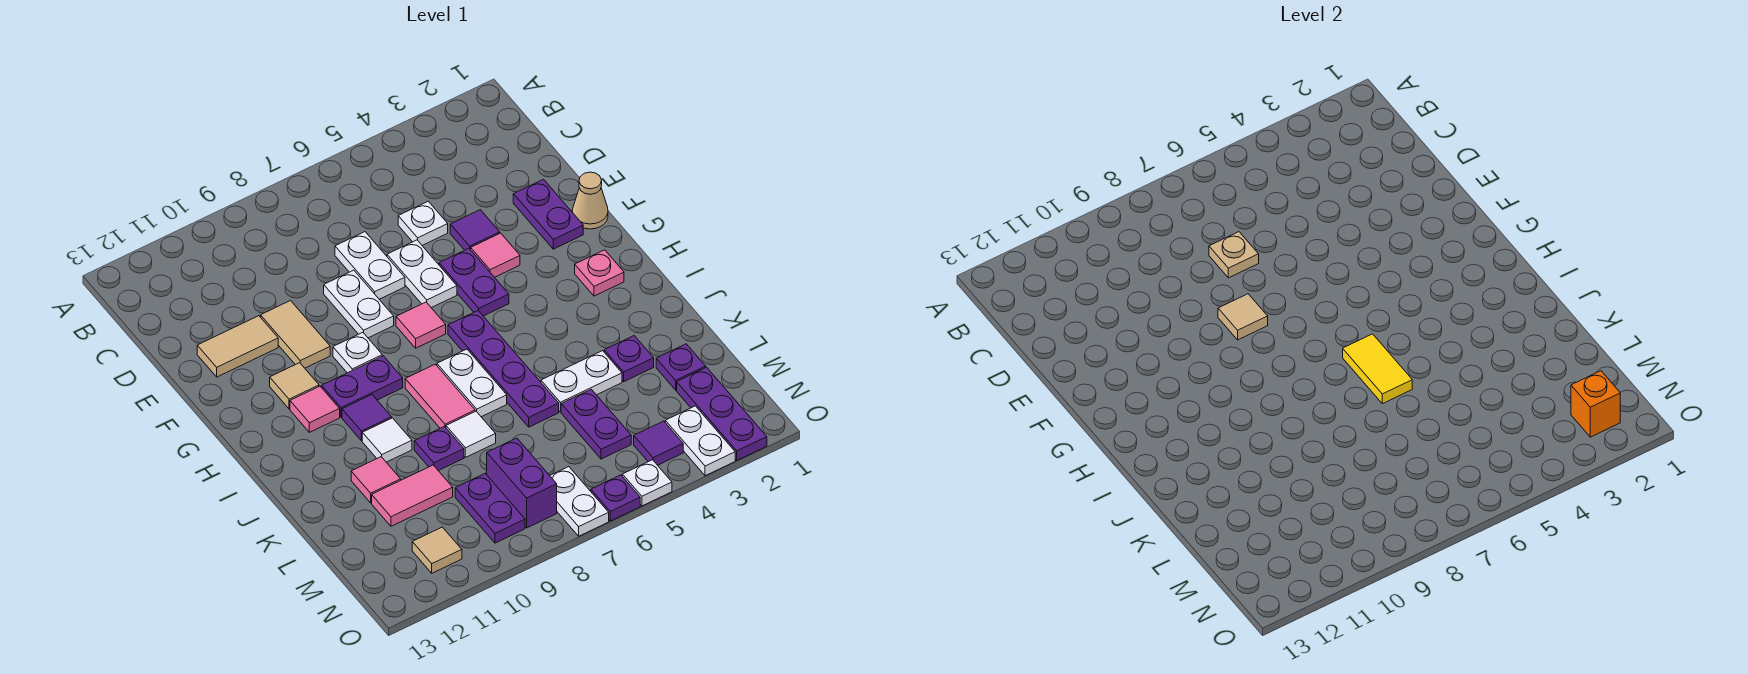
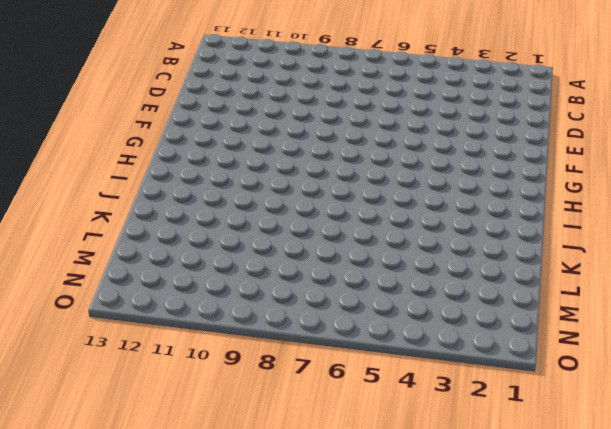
none -> white plate D5 level 1
none -> white plate D7:E7 level 1
none -> purple plate E2:F2 level 1
none -> purple tile E4 level 1

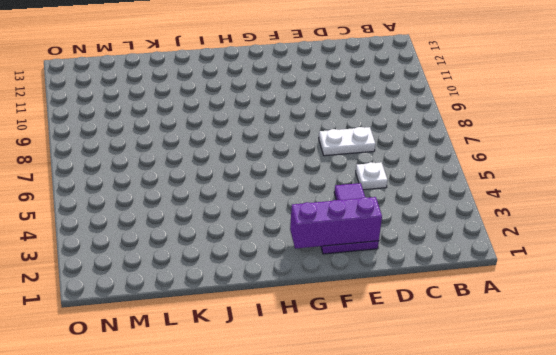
purple brick E2:G2 level 2 -> none
none -> white plate E6:F6 level 1
none -> white plate E8:F8 level 1
none -> tan tile E10:F10 level 1
none -> tan tile E11:E12 level 1

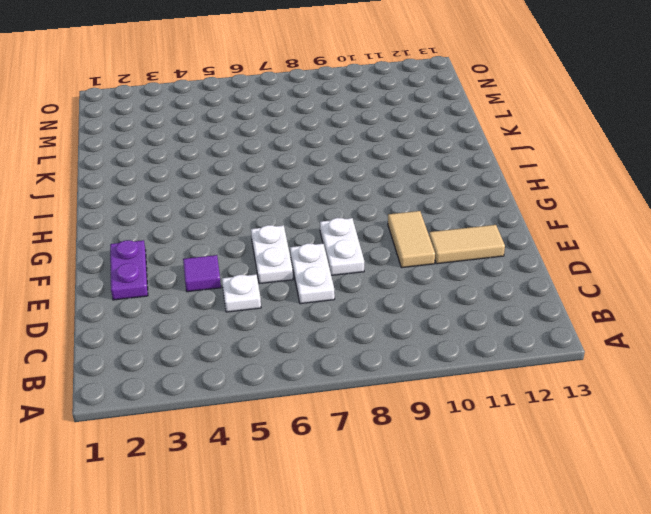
none -> tan cone F1 level 1
none -> pink tile F4 level 1
none -> purple plate F5:G5 level 1
none -> pink tile G7 level 1

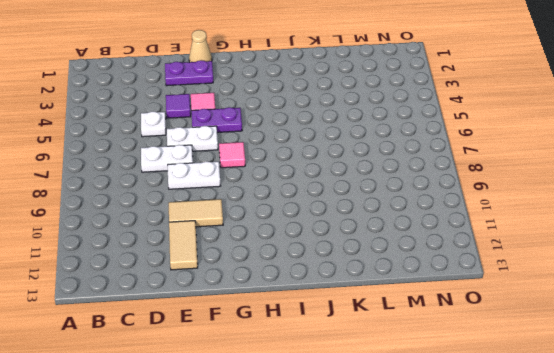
none -> white plate G9 level 1
none -> tan tile G11 level 1
none -> pink plate H2 level 1
none -> purple plate H6:K6 level 1

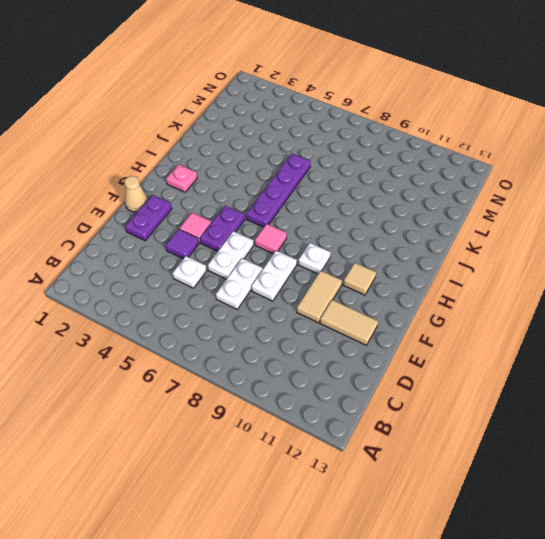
none -> purple plate H9:H10 level 1
none -> pink tile H11 level 1
none -> white plate I7:J7 level 1
none -> pink tile I8:J8 level 1

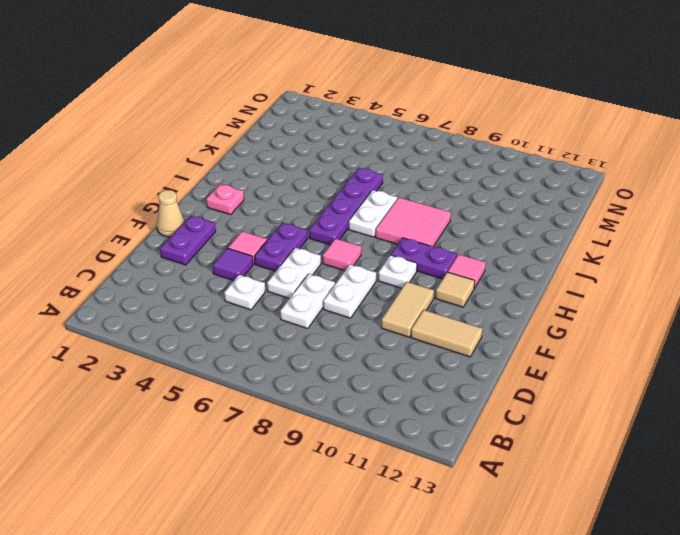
pink tile I8:J9 level 1 -> pink tile I8:J8 level 1
none -> purple tile I10 level 1
none -> white tile J10 level 1
none -> purple plate K3 level 1
none -> white plate K4:K5 level 1

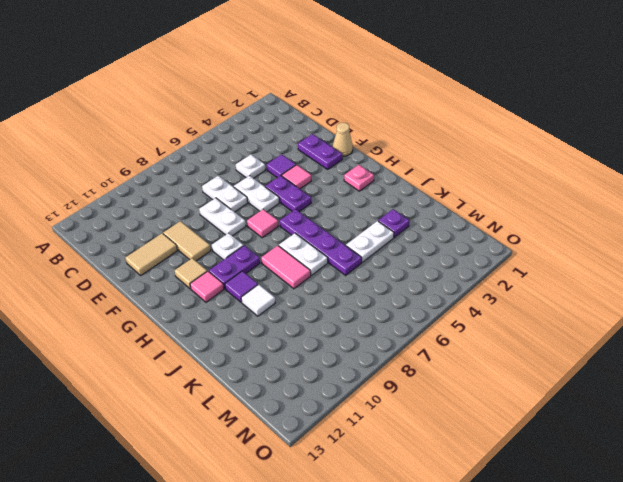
none -> white tile K8 level 1
none -> purple plate K9 level 1
none -> pink tile K11 level 1
none -> purple plate L2 level 1

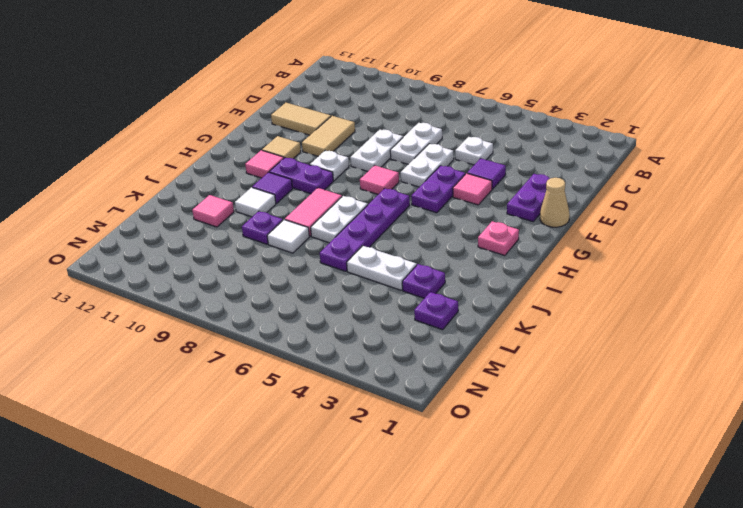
none -> purple plate L5:M5 level 1
none -> pink tile L10:L11 level 1
none -> purple plate M2:O2 level 1
none -> purple brick M8:N8 level 1

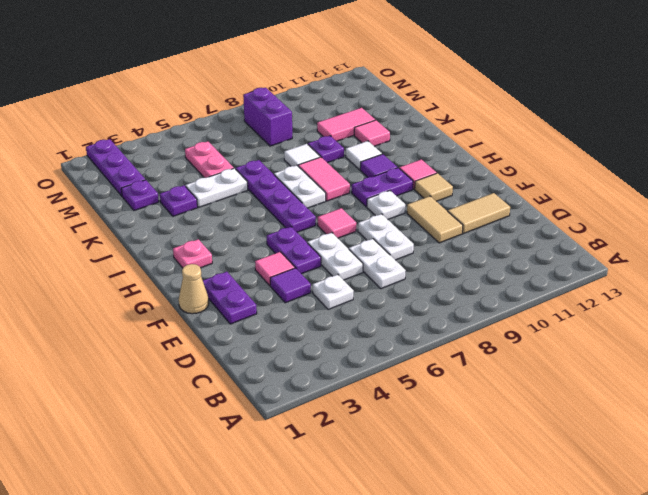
pink plate L5:M5 level 1 -> purple plate L5:M5 level 1
none -> purple plate M9:N9 level 1
none -> white plate N3:O3 level 1
none -> purple tile N4 level 1
none -> white plate N7:O7 level 1

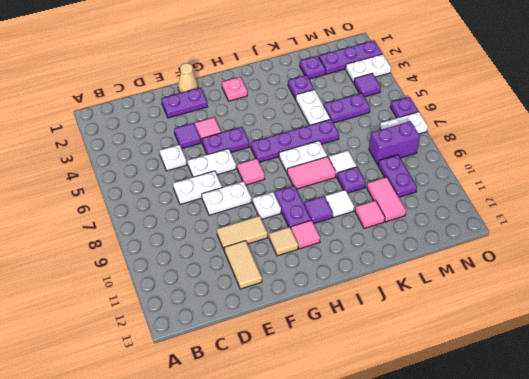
purple plate M9:M10 level 1 -> purple plate M9:N9 level 1
none -> tan tile N11 level 1
none -> white plate O5 level 1
none -> tan plate D7 level 2
none -> tan tile F8 level 2

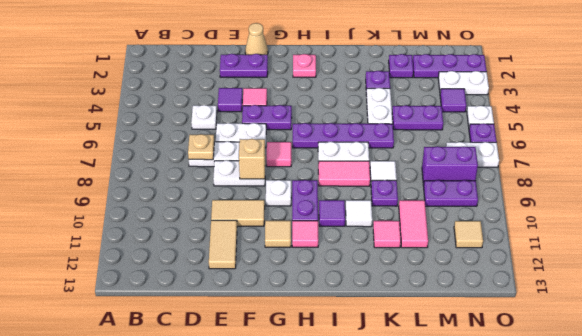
tan brick F8 level 2 -> tan tile F8 level 2
none -> yellow tile I6:J6 level 2
none -> orange brick N2 level 2

